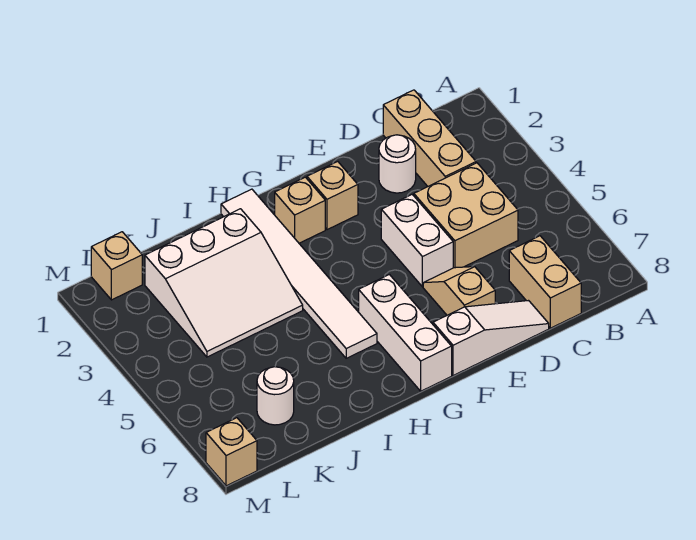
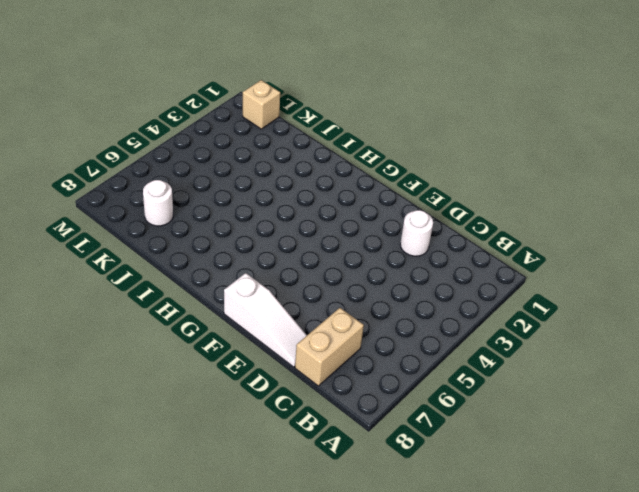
none -> tan brick C1:C3 level 1
none -> tan brick C4:D5 level 1
none -> white brick E4:E5 level 1

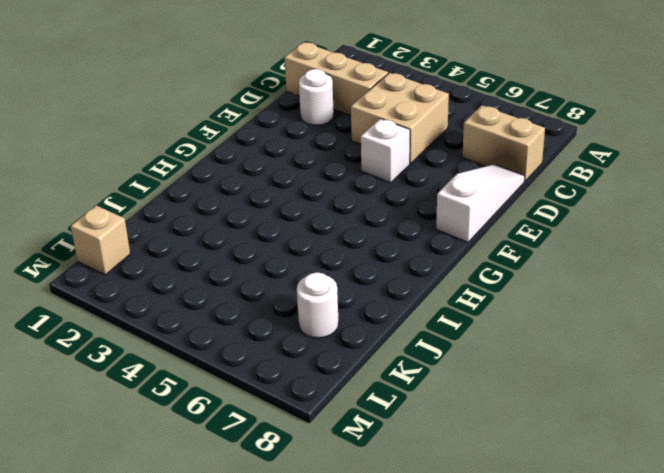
white brick E5 level 1 -> white brick E4:E5 level 1
none -> tan slope E6:E7 level 1 top 7
none -> tan brick F2 level 1
none -> tan brick G2 level 1

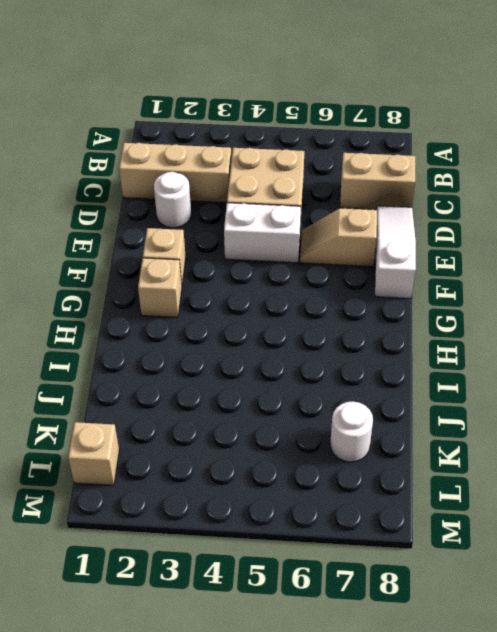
none -> white brick G6:G8 level 1
none -> white tile H1:H6 level 1
none -> white slope I2:K4 level 1 top 2

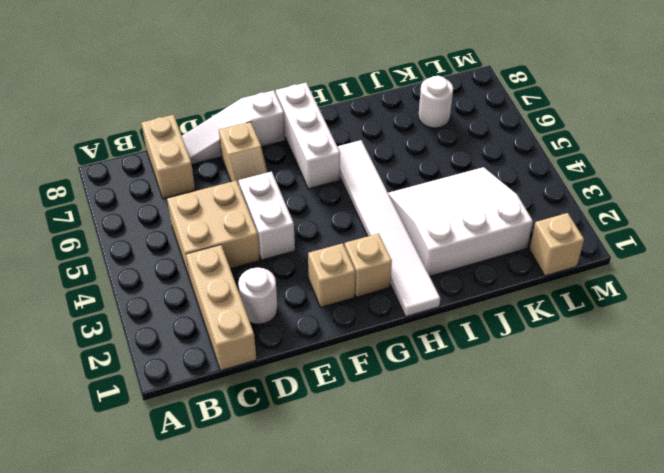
none -> tan brick M8 level 1

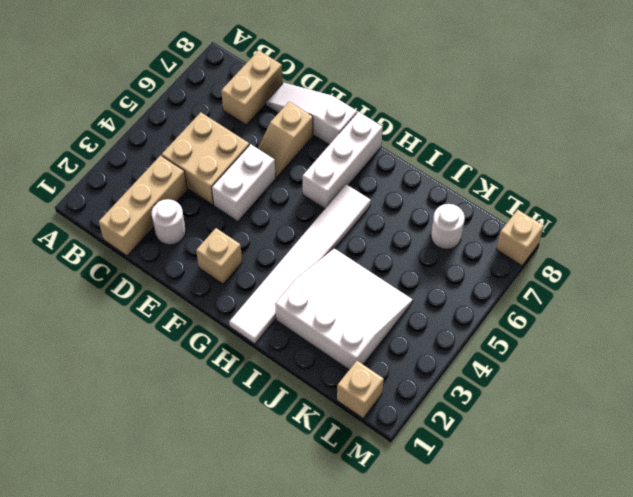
none -> tan brick G2 level 1

